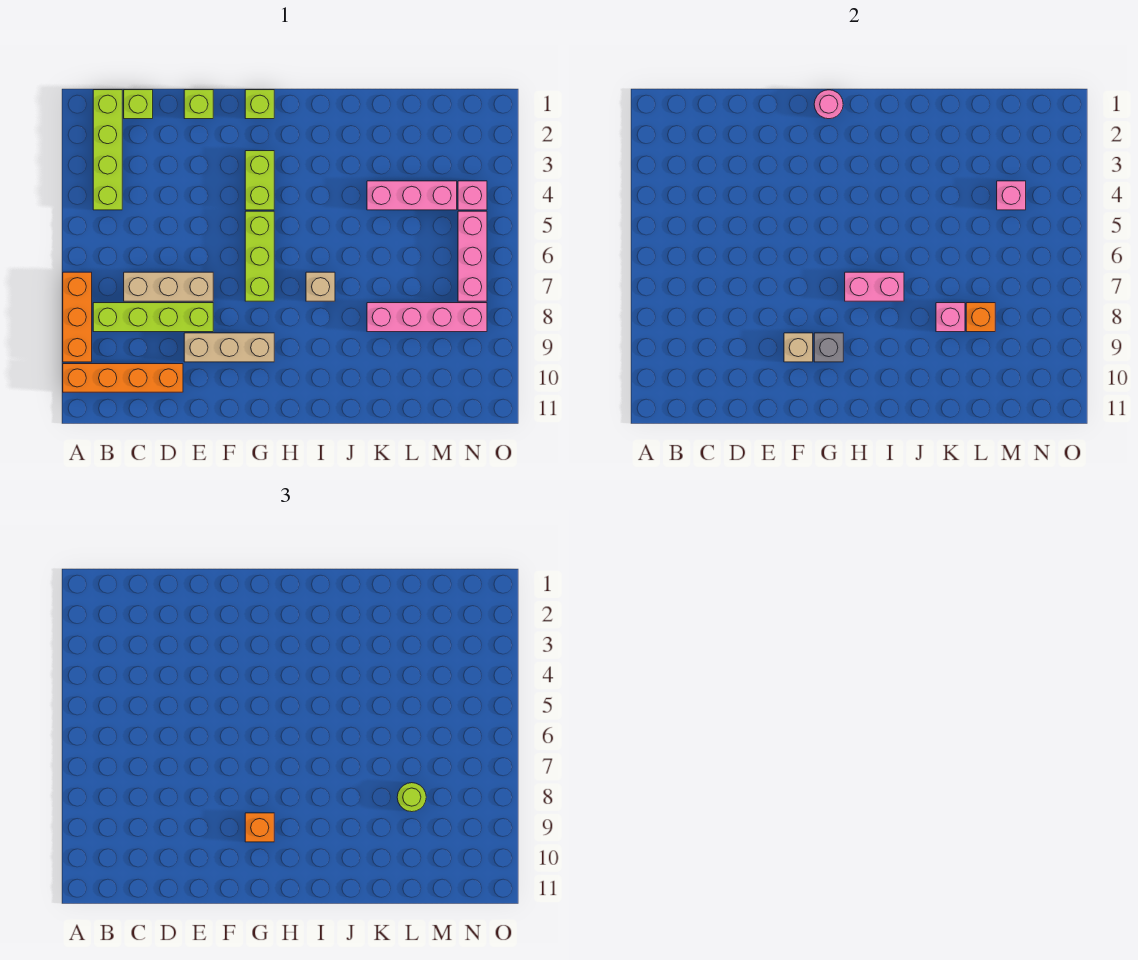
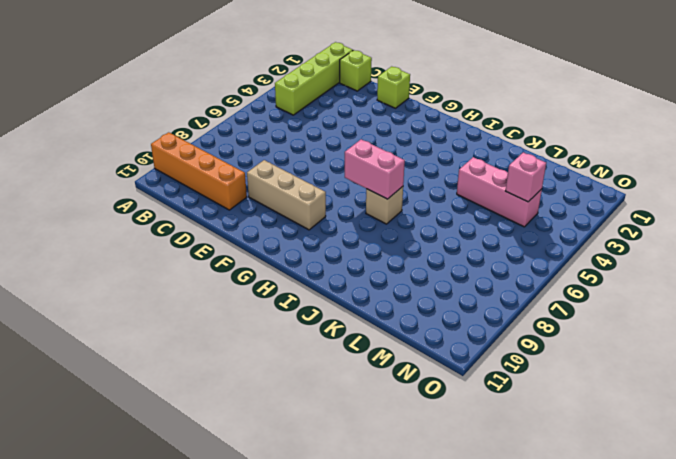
none -> orange brick A7:A9 level 1
none -> lime brick B8:E8 level 1
none -> tan brick C7:E7 level 1

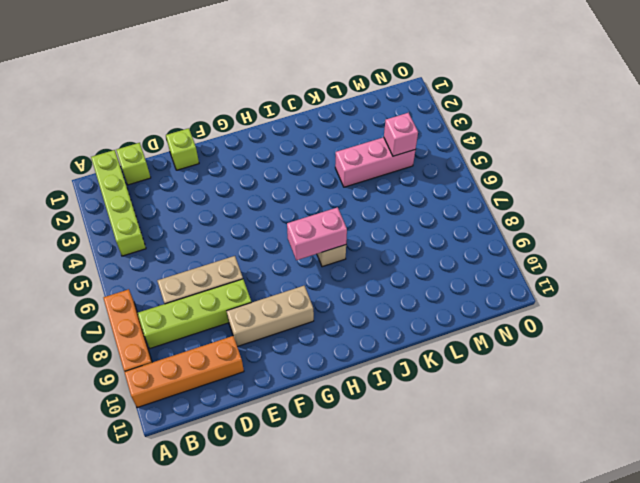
none -> lime brick G1 level 1
none -> lime brick G3:G4 level 1
none -> lime brick G5:G7 level 1

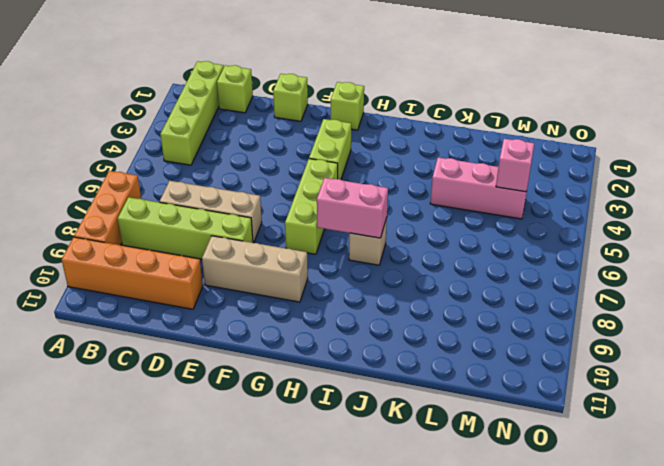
none -> pink brick K8:N8 level 1
none -> pink brick N4 level 1
none -> pink brick N5:N7 level 1

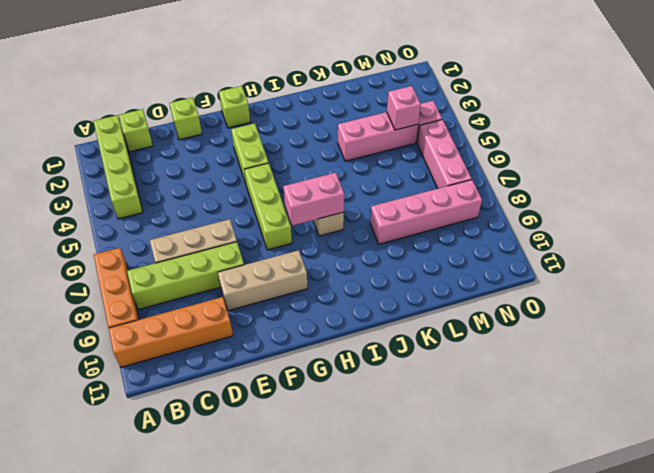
none -> tan brick F9 level 2
none -> pink round brick G1 level 2
none -> grey brick G9 level 2

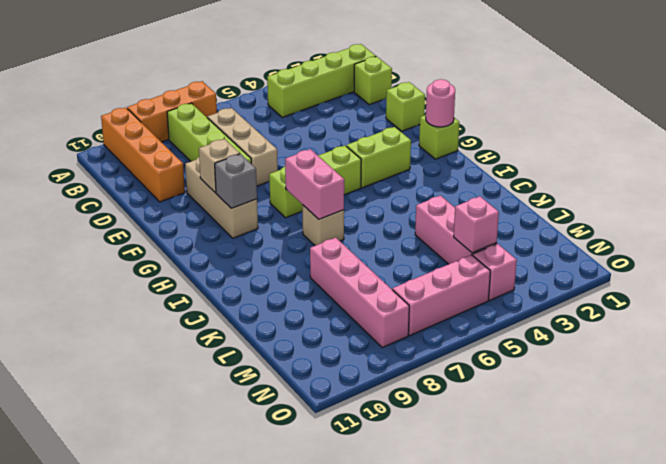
none -> pink brick K8 level 2
none -> orange brick L8 level 2
none -> orange brick G9 level 3

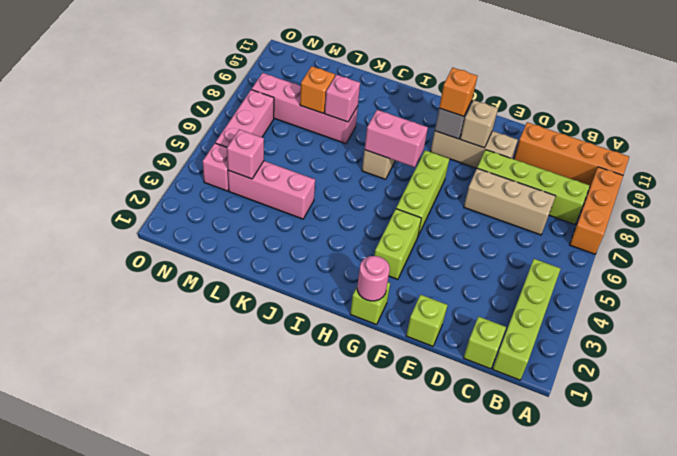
none -> lime round brick L8 level 3

